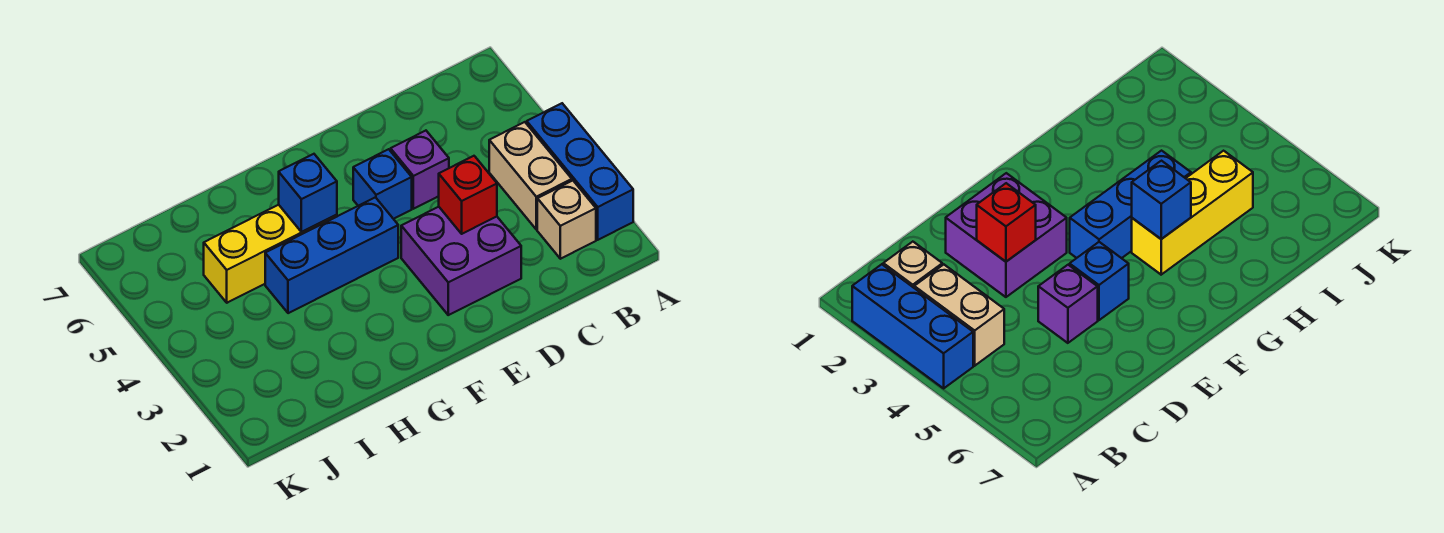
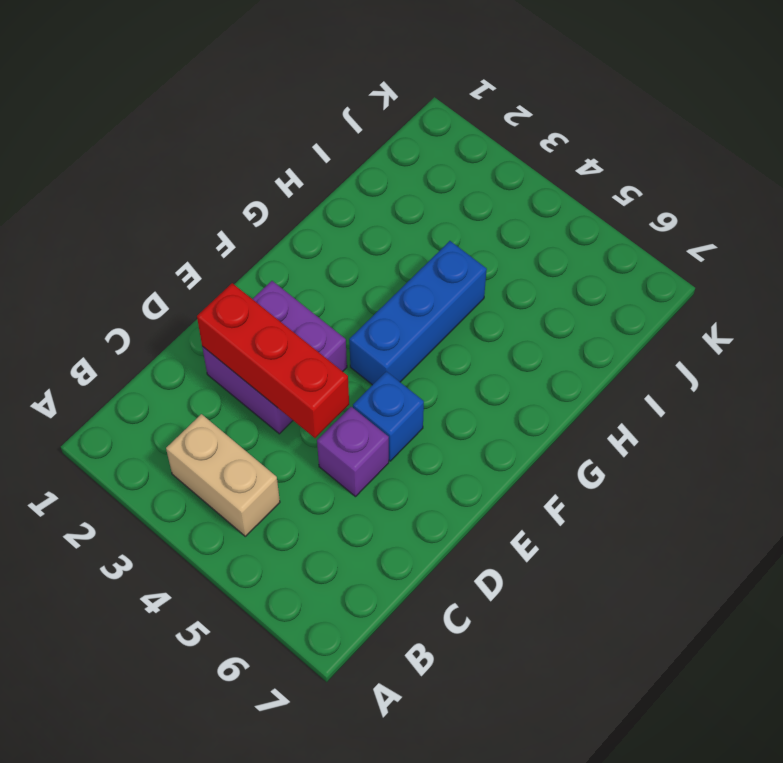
red brick D2:D4 level 2 -> red brick D3 level 2
none -> blue brick A2:A4 level 1
none -> tan brick B2 level 1

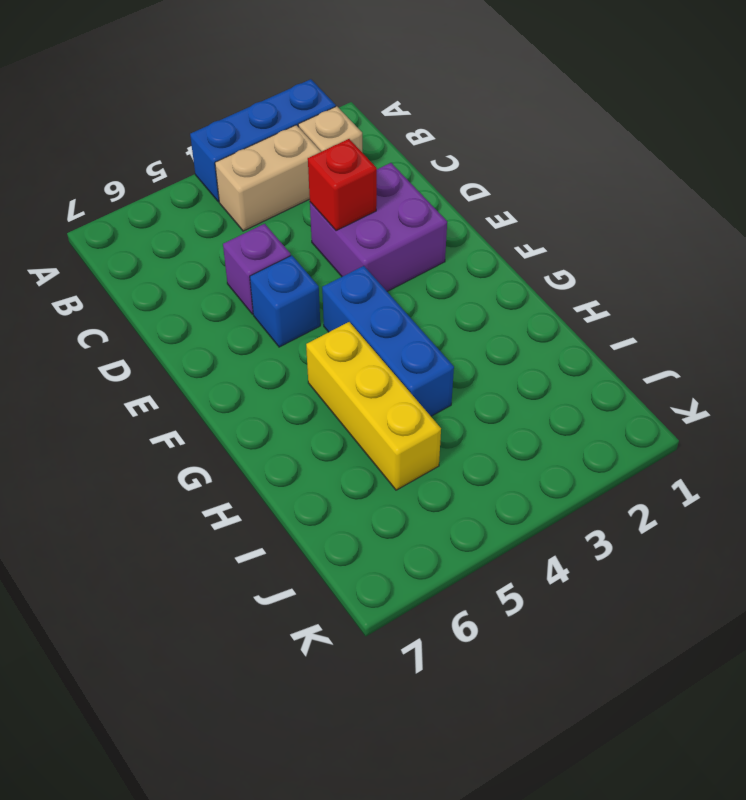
none -> blue brick G5 level 2

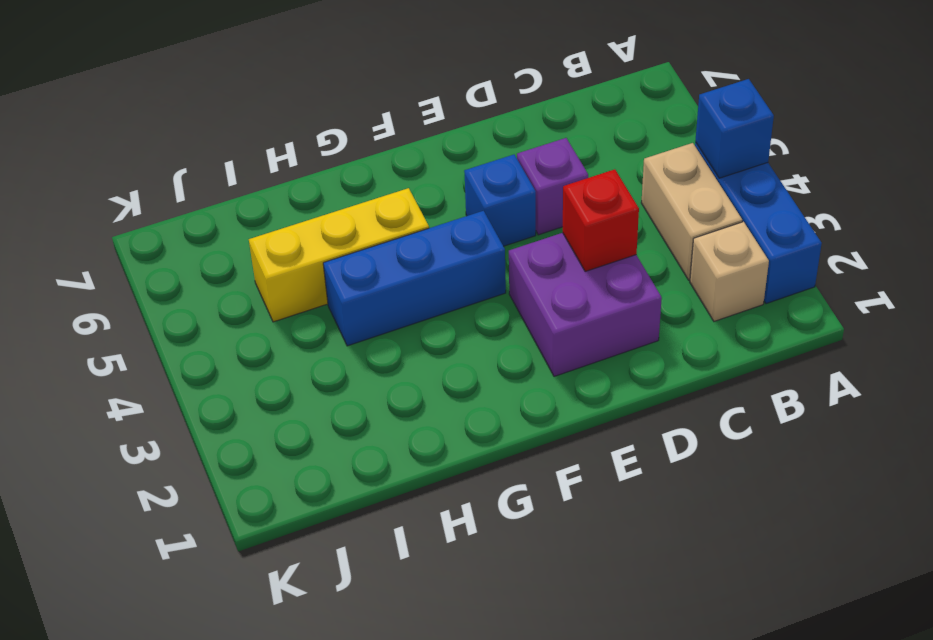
blue brick A4 level 2 -> blue brick G5 level 2

